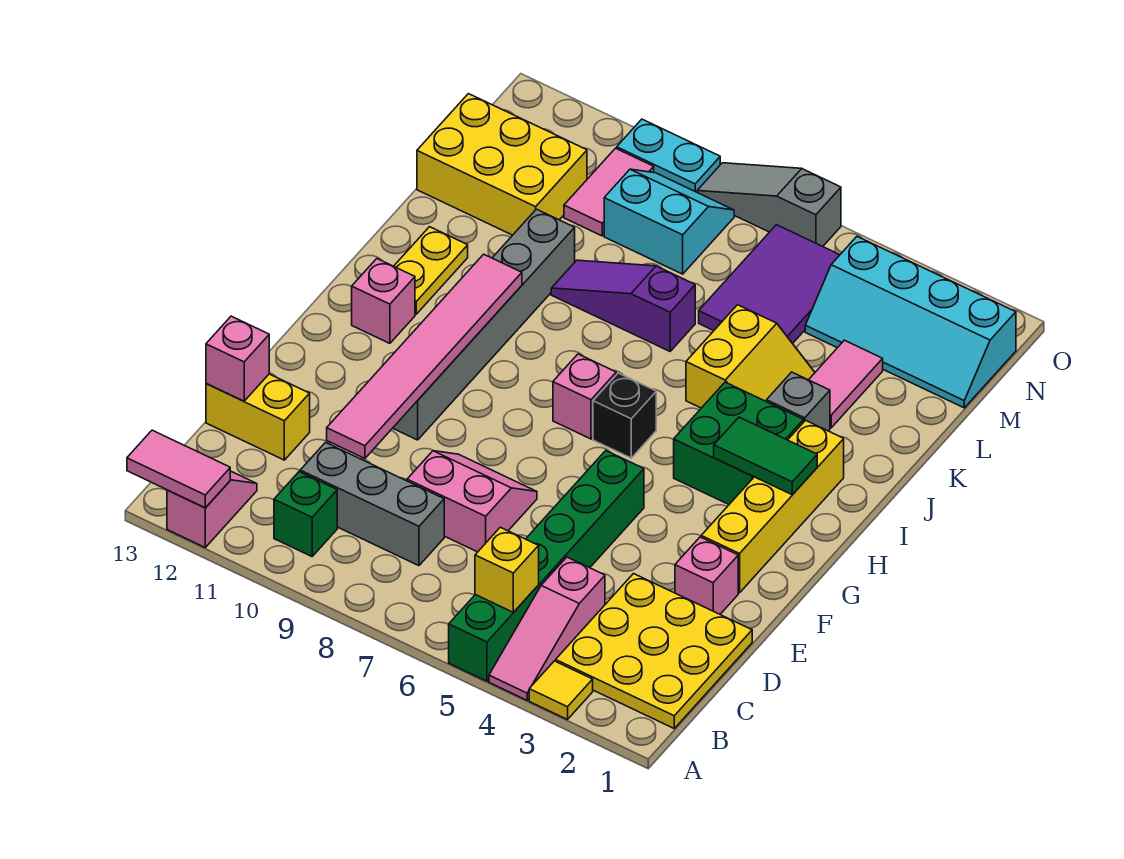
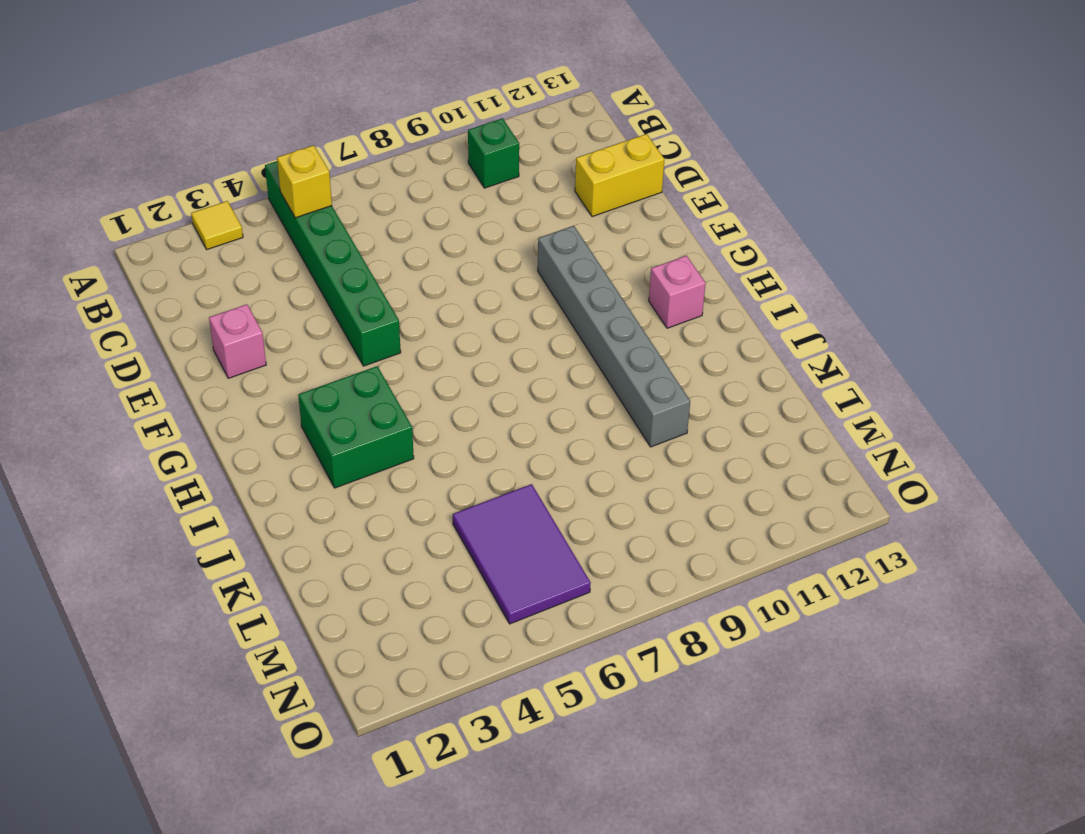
none -> pink slope A4:C4 level 1 top C
none -> pink slope A12:B12 level 1 top A
none -> yellow plate B1:D3 level 1
none -> grey brick C8:C10 level 1

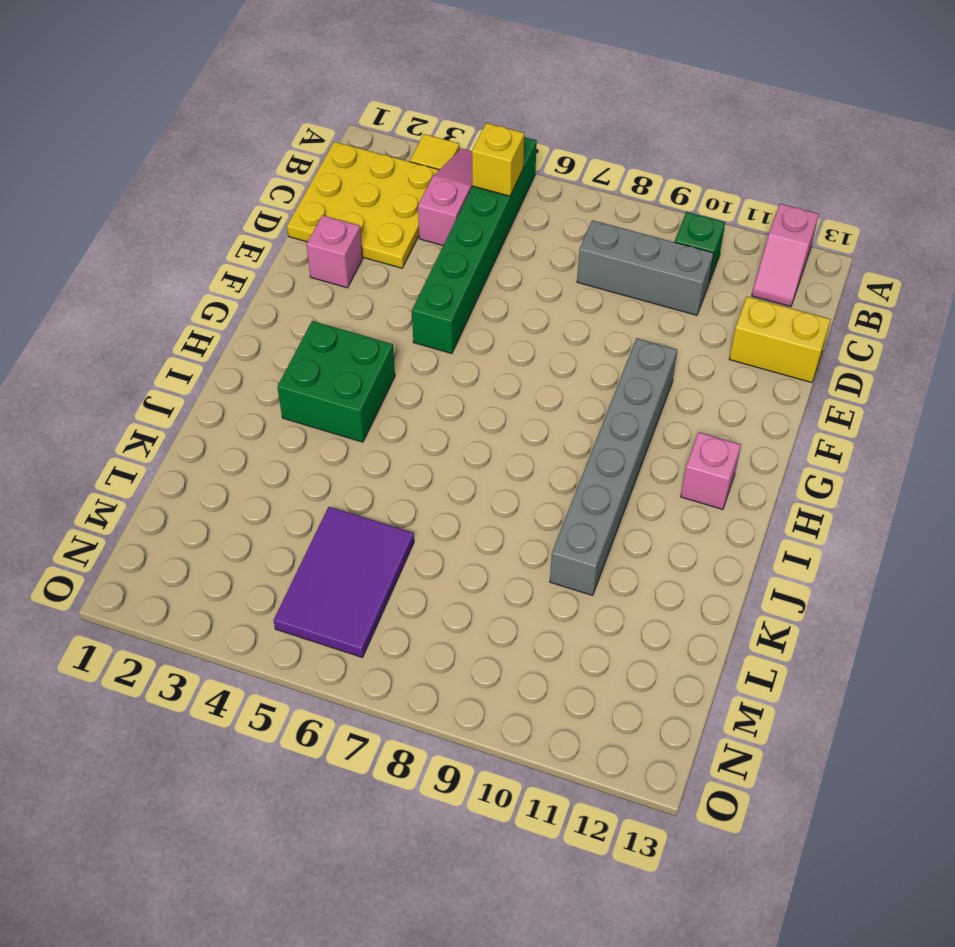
none -> pink slope D7:E8 level 1 top D
none -> yellow brick F2:I2 level 1
none -> black brick H6 level 1
none -> pink brick H7 level 1

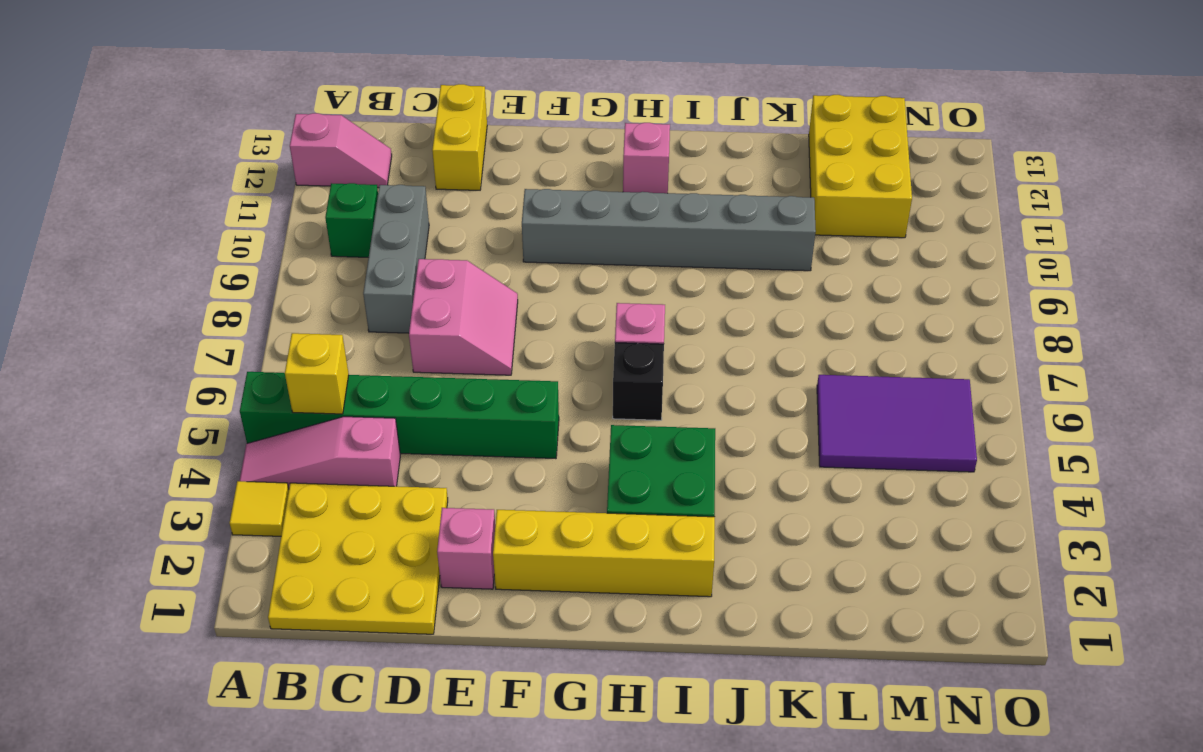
none -> yellow plate I12:J12 level 1
none -> grey brick J3 level 1
none -> yellow slope J4:K5 level 1 top 5
none -> pink tile K3:L3 level 1

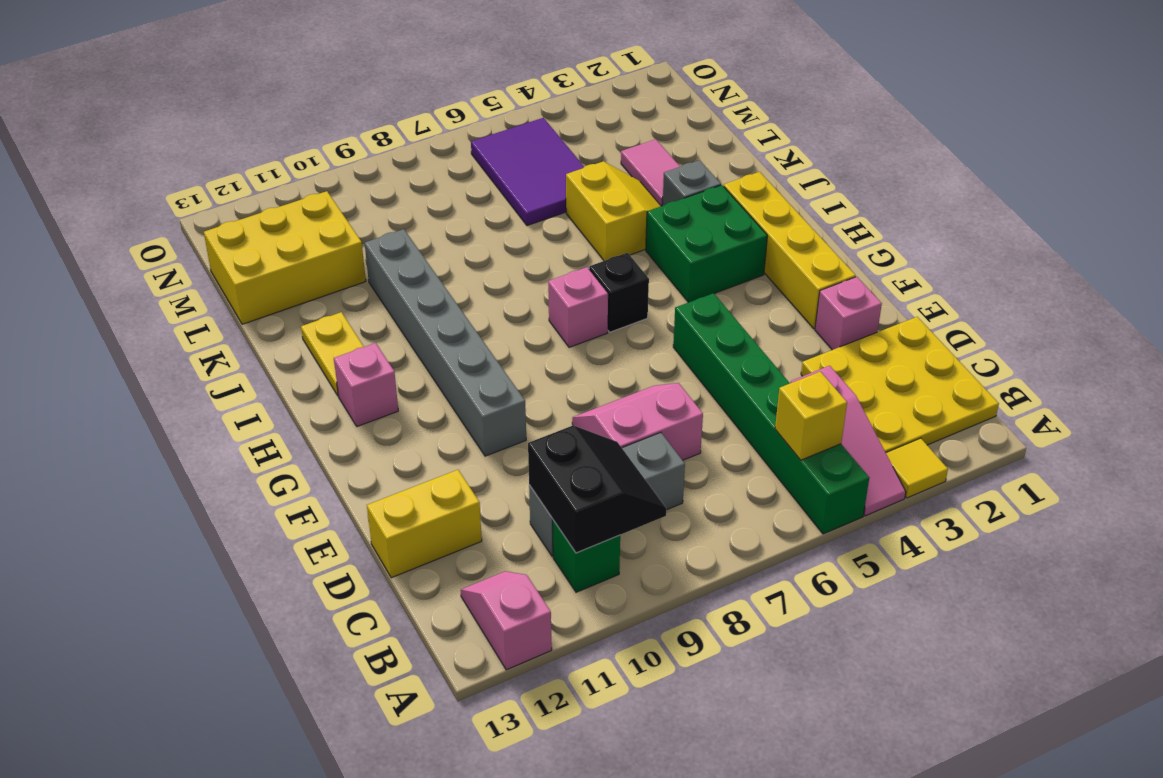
black slope B9:C10 level 2 top 10 -> none
none -> purple slope K7:K9 level 1 top 7
none -> cyan slope M1:N4 level 1 top N
none -> cyan slope M8:N9 level 1 top M
none -> pink tile M10:N10 level 1

